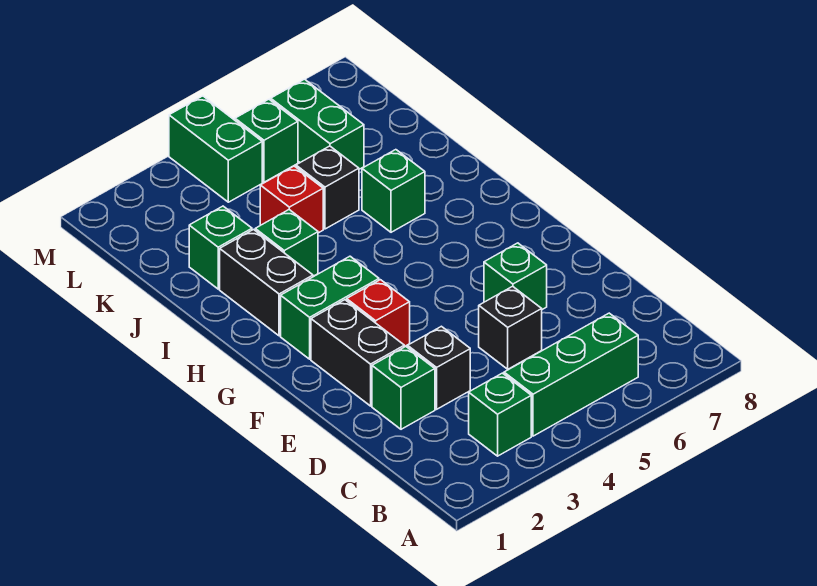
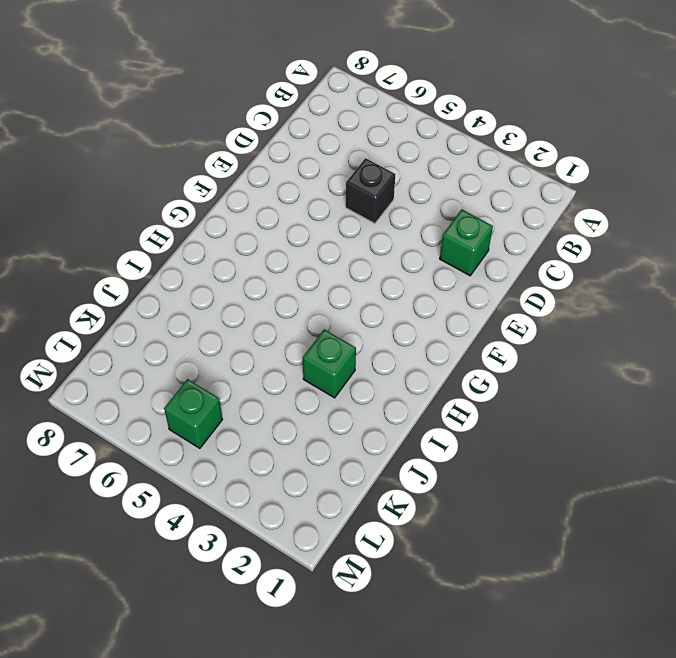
none -> green brick B3 level 1
none -> green brick B4:B6 level 1
none -> black brick D3 level 1

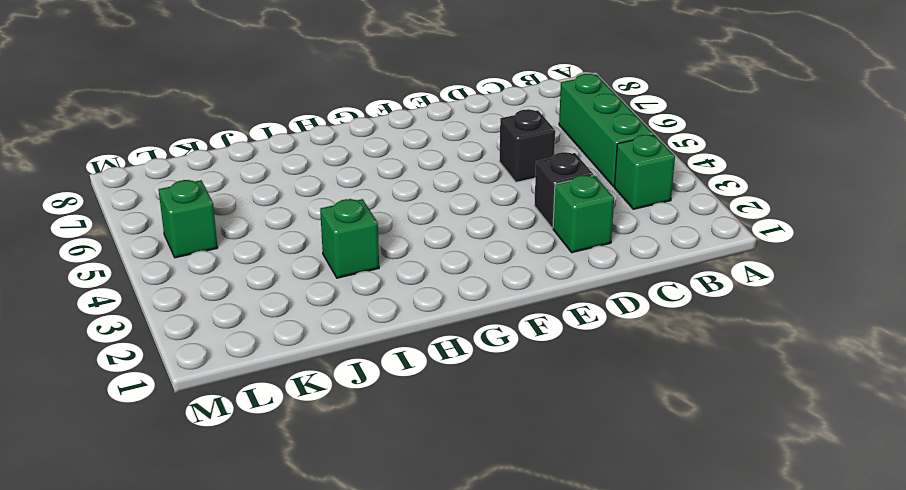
none -> black brick E2:F2 level 1
none -> green brick E6 level 1
none -> red brick F3 level 1

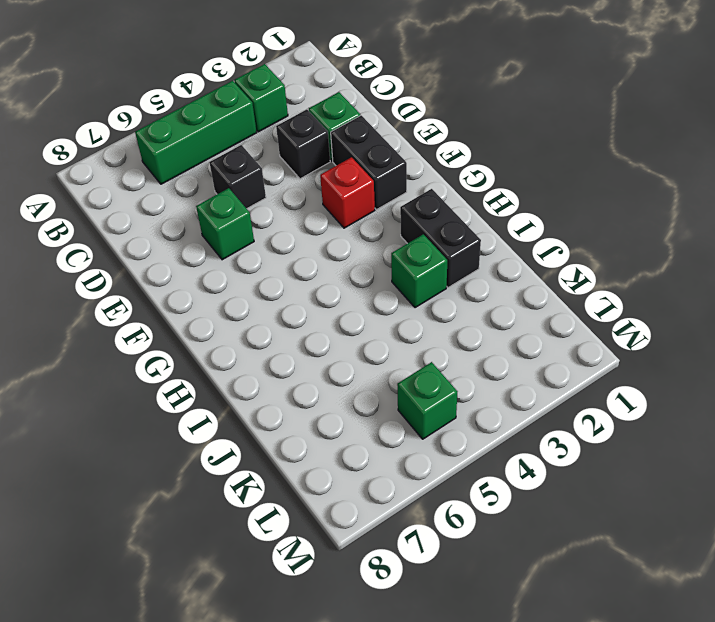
none -> green brick G2:G3 level 1
none -> green brick I6 level 1
none -> green brick J2 level 1

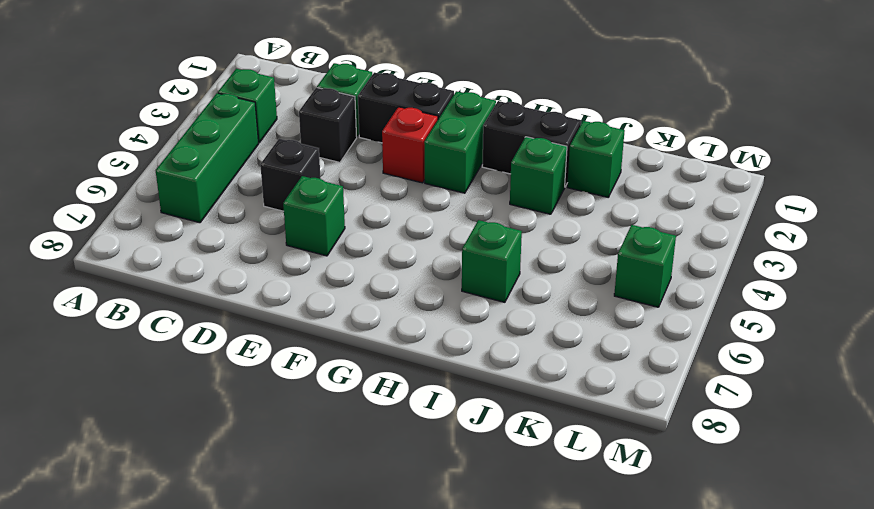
none -> red brick J4 level 1
none -> black brick J5 level 1
none -> green brick K6:L6 level 1

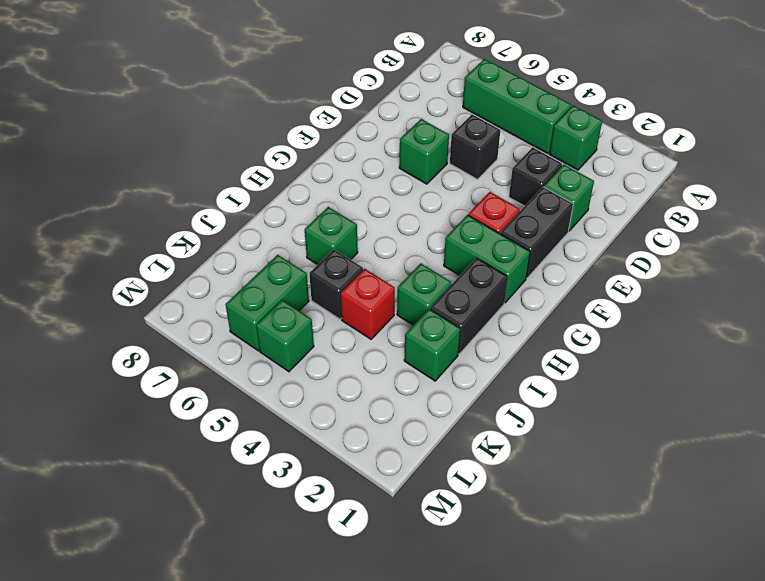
none -> green brick L4:M4 level 1

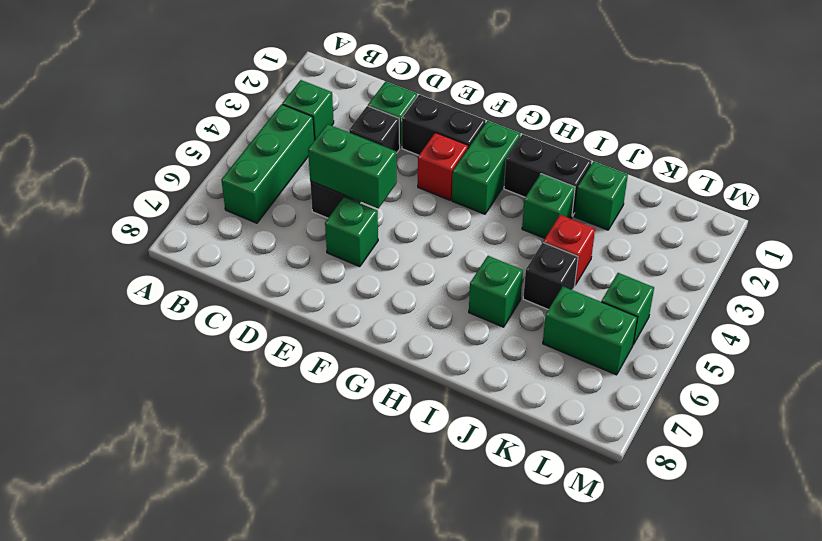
green brick D5:E5 level 2 -> green brick L4:M4 level 1

